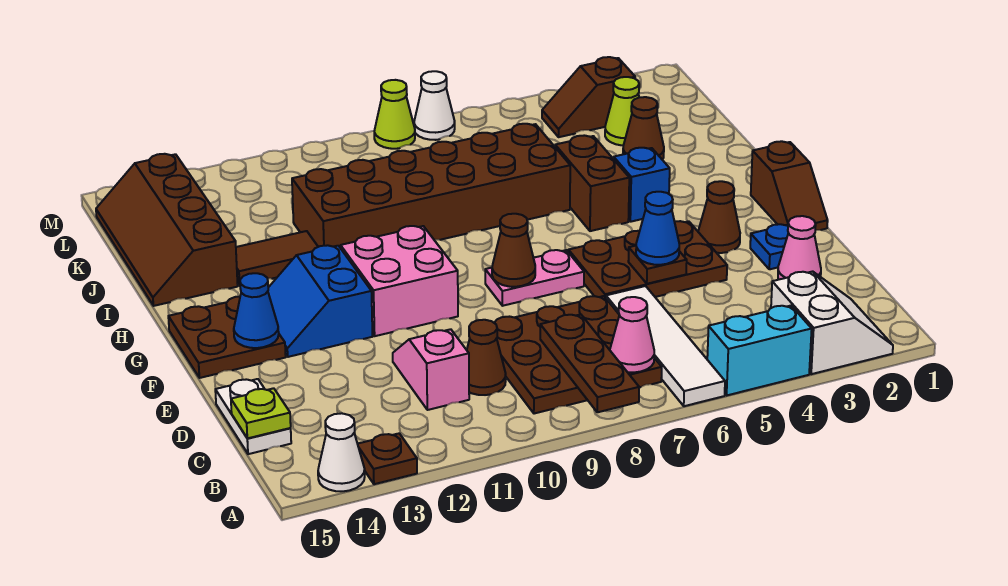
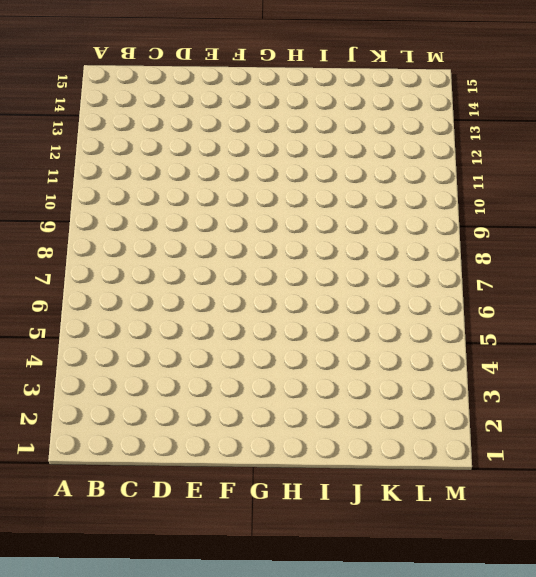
none -> white slope A2:B3 level 1 top 3
none -> cyan brick A4:A5 level 1
none -> white tile A6:D6 level 1
none -> brown plate A13 level 1

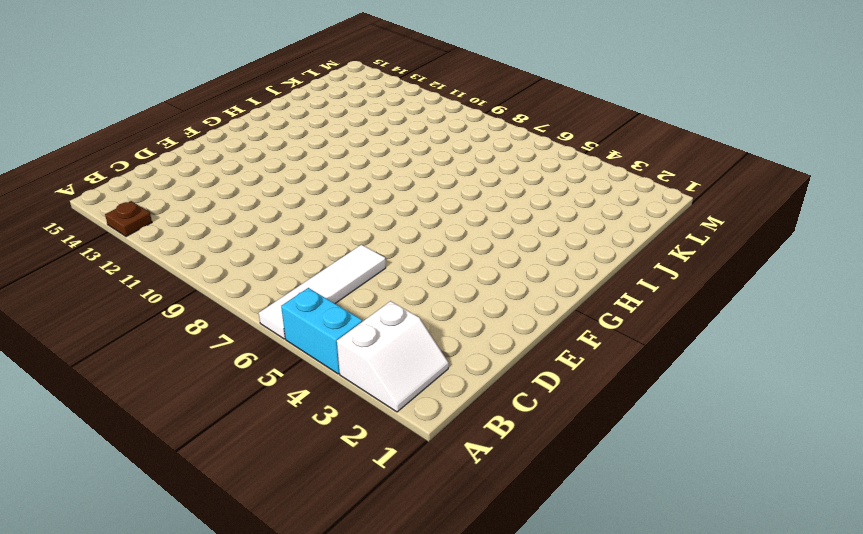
none -> white cone A14 level 1
none -> brown plate B7:D9 level 1
none -> brown cone C10 level 1
none -> pink slope C11:D11 level 1 top C

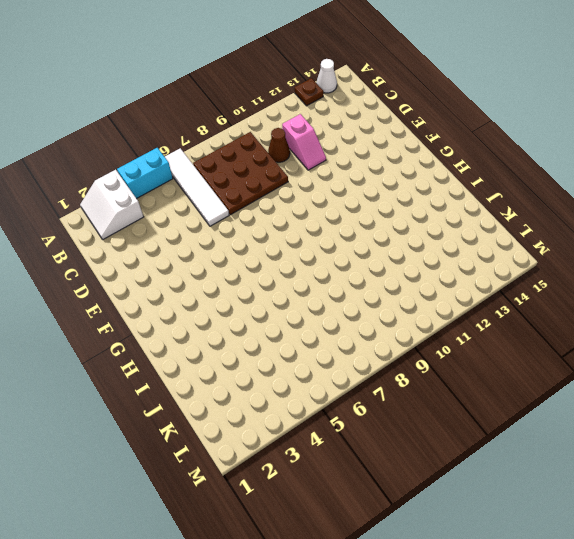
none -> white plate C15:D15 level 1
none -> pink cone D2 level 1
none -> blue plate E2 level 1
none -> brown plate E4:F6 level 1

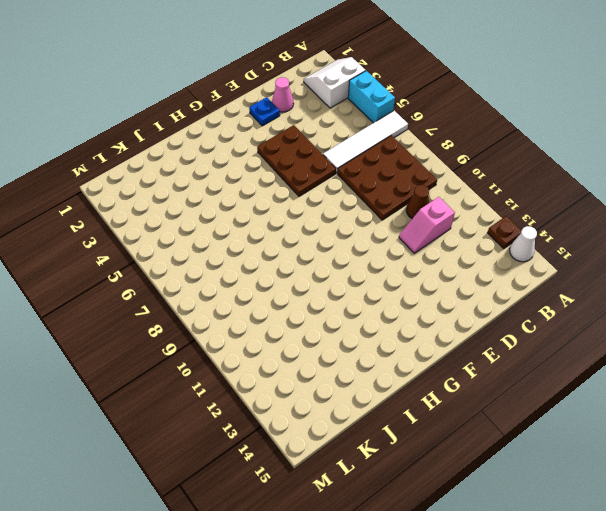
none -> white plate C15:D15 level 1
none -> brown slope F1:G1 level 1 top G
none -> brown cone F3 level 1
none -> pink plate F7:F8 level 1

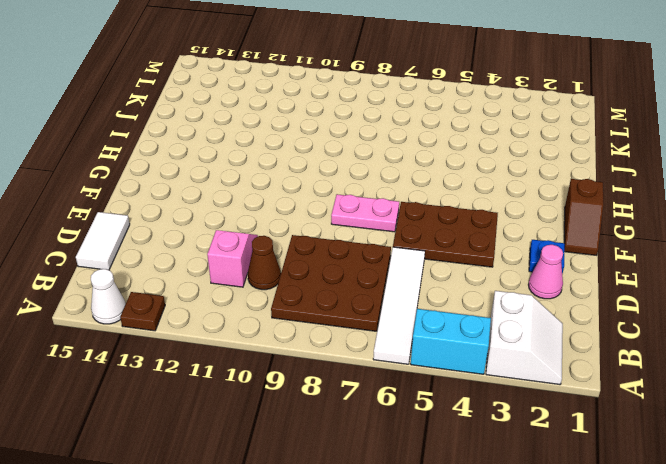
white tile C15:D15 level 1 -> white plate C15:D15 level 1
none -> brown cone F3 level 1
none -> pink brick F10:G11 level 1
none -> blue slope F12:G13 level 1 top 12
none -> brown plate F14:G15 level 1

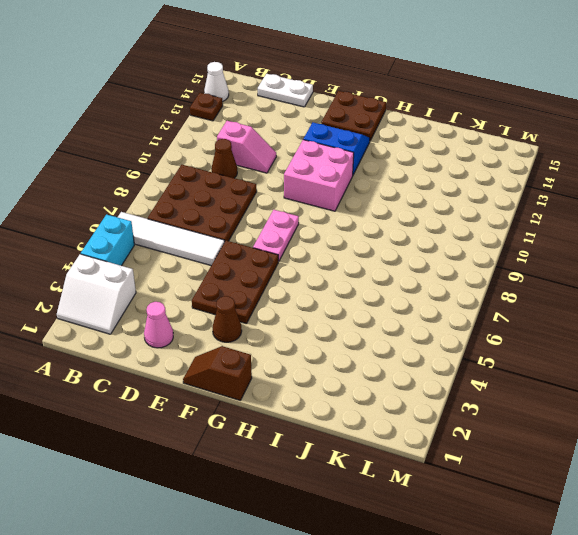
none -> blue plate E2 level 1
none -> blue brick H4 level 1
none -> brown brick H5:I5 level 1
none -> brown brick I6:J11 level 1

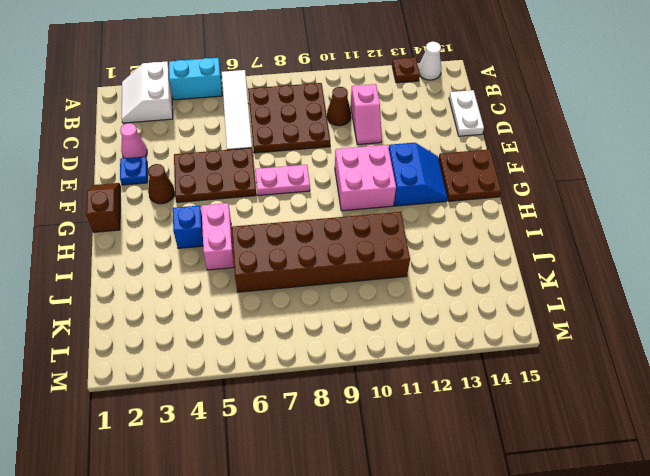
pink brick H5:I5 level 1 -> brown brick H5:I5 level 1
none -> brown tile I12:I13 level 1
none -> brown slope I14:L15 level 1 top 14
none -> brown cone J3 level 1
none -> lime cone K3 level 1

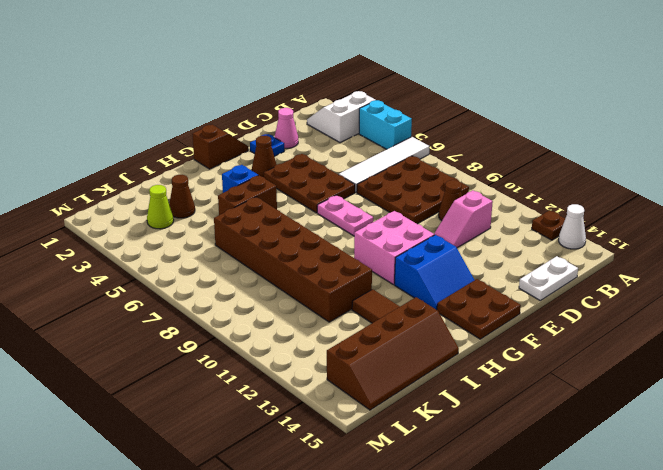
none -> brown slope L3:L4 level 1 top 3
none -> white cone M7 level 1
none -> lime cone M8 level 1
none -> brown plate A8:C8 level 2

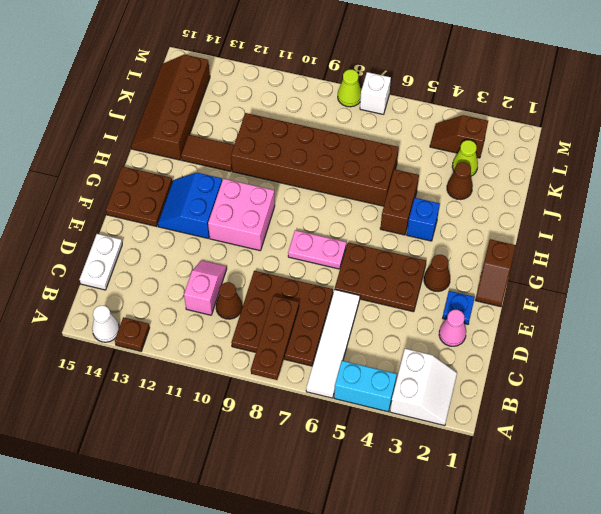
white brick M7 level 1 -> white cone M7 level 1
none -> pink cone B7 level 2
none -> lime plate C15 level 2
none -> brown plate E5 level 2
none -> brown cone F8 level 2

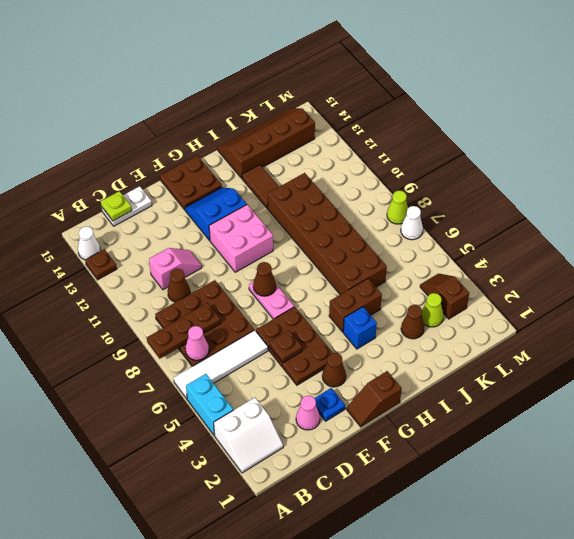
none -> blue cone F14 level 2
none -> blue cone E5 level 3

